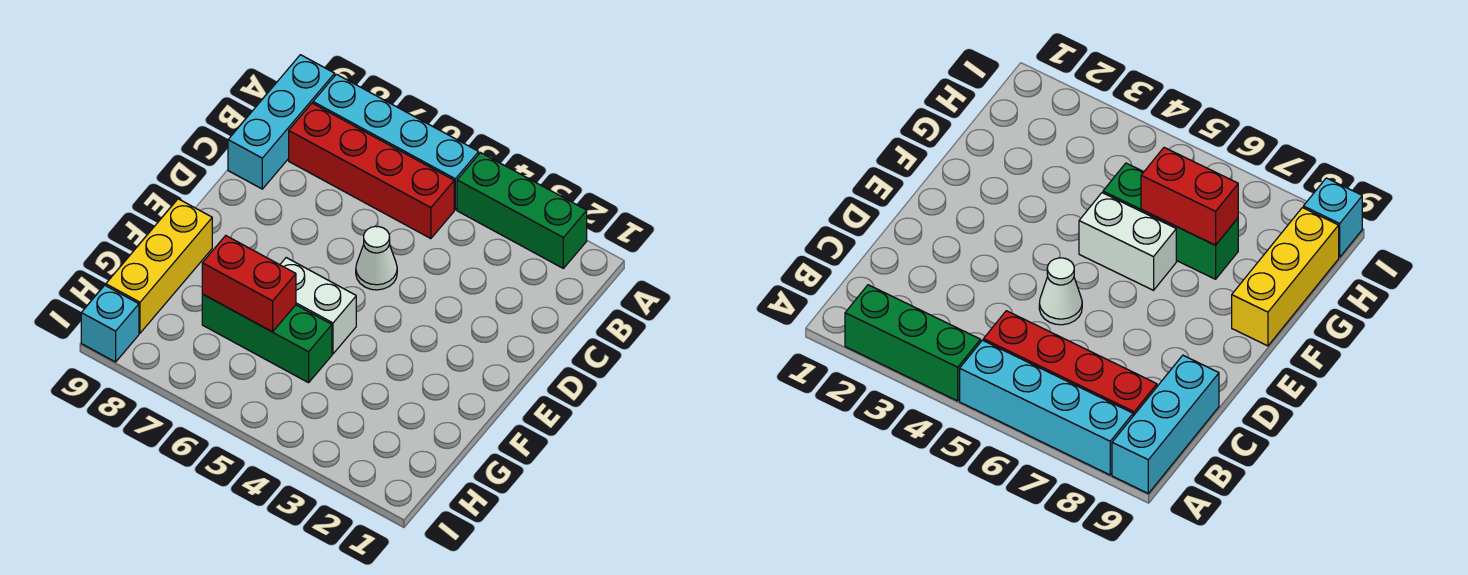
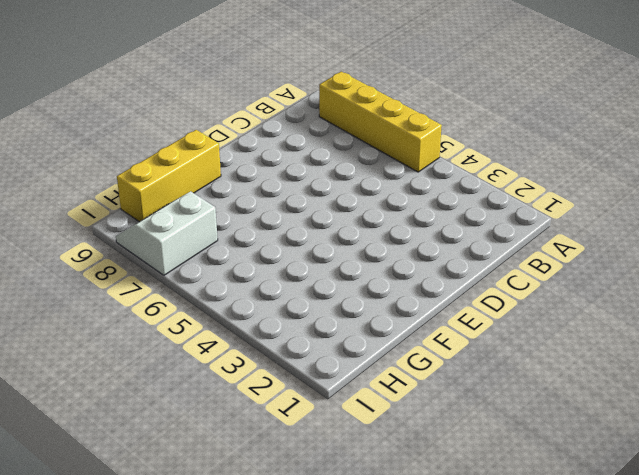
yellow brick A5:A8 level 1 -> cyan brick A5:A8 level 1
white slope H7:I8 level 1 top 7 -> none
none -> green brick A2:A4 level 1
none -> cyan brick A9:C9 level 1

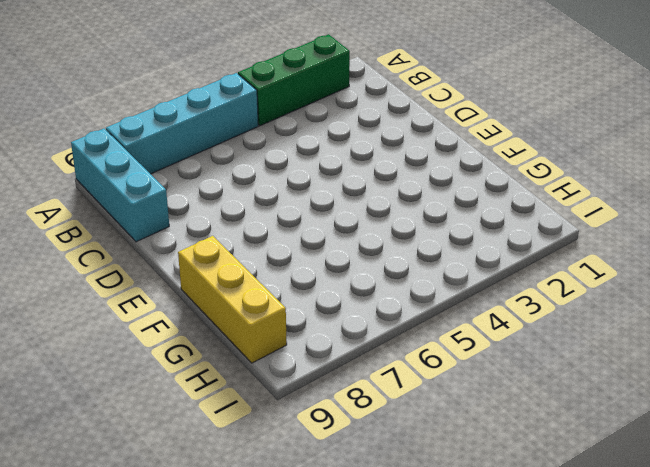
none -> red brick B5:B8 level 1
none -> white cone D5 level 1

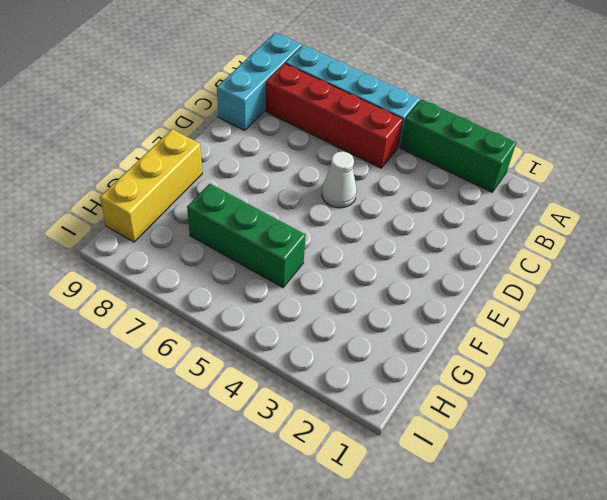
none -> white brick F5:F6 level 1
none -> cyan brick I9 level 1

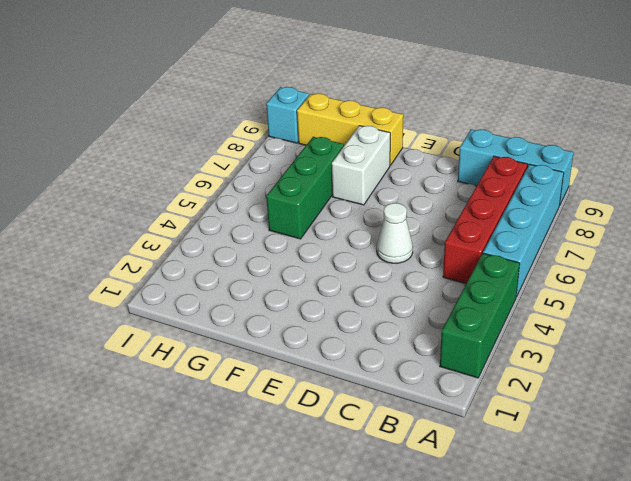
white brick F7:F8 level 1 -> white brick F5:F6 level 1
none -> red brick G6:G7 level 2

